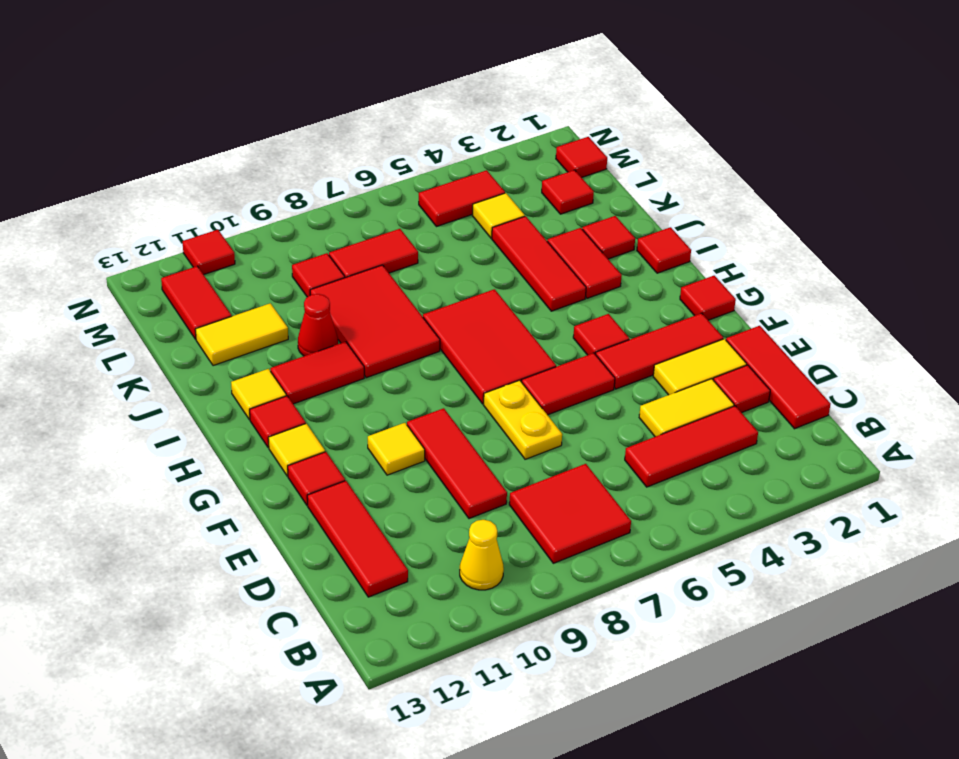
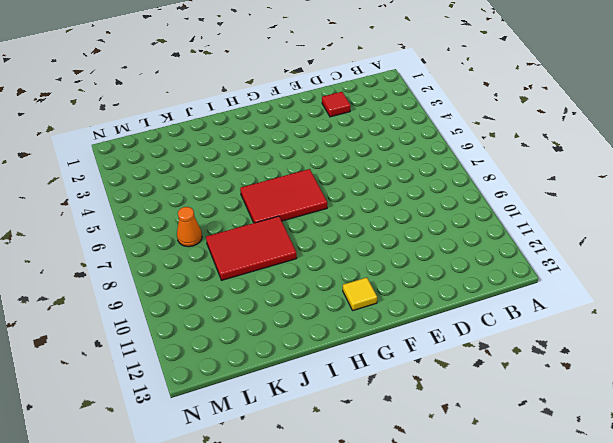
orange cone L7 level 1 -> red tile L7:L8 level 1
none -> red tile B7:C8 level 1
none -> yellow cone B10 level 1
none -> red tile C1:E1 level 1
none -> red tile C3:C5 level 1

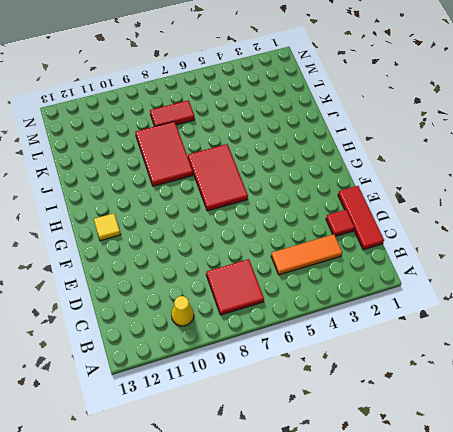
orange tile C3:C5 level 1 -> red tile C3:C5 level 1
none -> red tile C12:E12 level 1
none -> yellow tile D3:D4 level 1
none -> red tile D9:F9 level 1
none -> yellow tile E2:E3 level 1

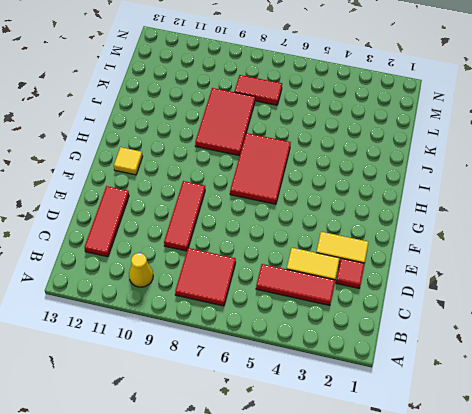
none -> red tile C1:E1 level 1
none -> yellow plate E7:F7 level 1
none -> red tile F2:F4 level 1
none -> red tile F5:F6 level 1

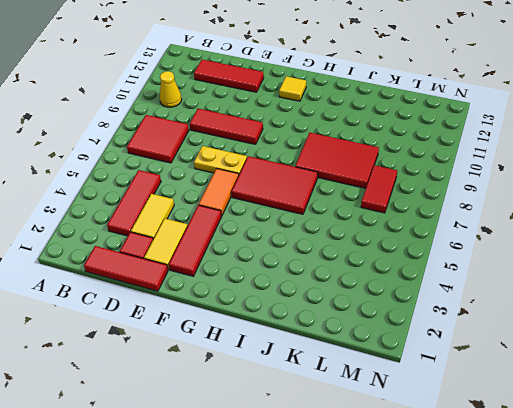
orange tile F5:F6 level 1 -> red tile F5:F6 level 1
none -> yellow tile F10 level 1
none -> red tile F12 level 1
none -> red tile G1 level 1
none -> red tile G4 level 1

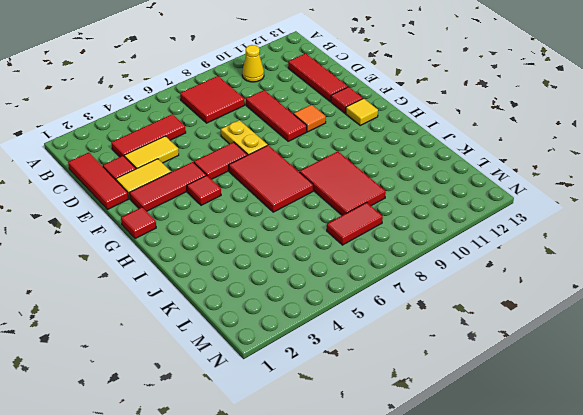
orange tile F10 level 1 -> yellow tile F10 level 1
none -> red tile H12 level 1
none -> red tile I1 level 1
none -> red tile I3:J3 level 1
none -> red tile I4:K4 level 1

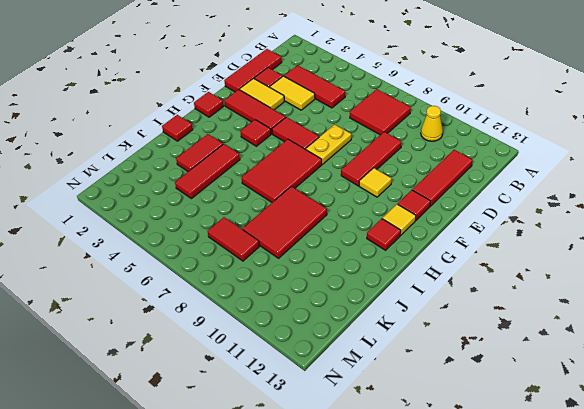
none -> red tile I10:I11 level 1
none -> yellow tile I12 level 1
none -> red tile J2 level 1
none -> red cone J10 level 1

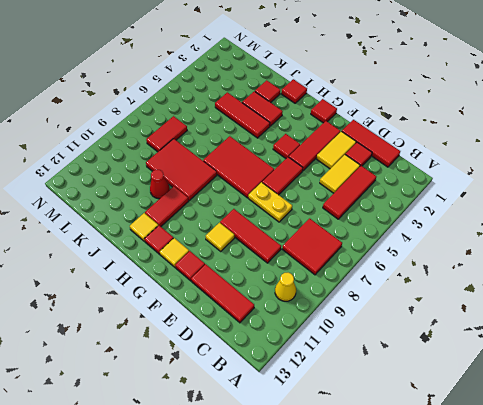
none -> yellow tile K11:K12 level 1
none -> red tile L2 level 1
none -> yellow tile L4 level 1
none -> red tile L9 level 1

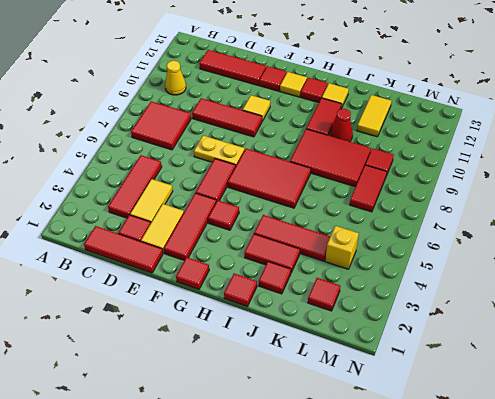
yellow brick L4 level 1 -> yellow tile L4 level 1
none -> red tile L12:M12 level 1
none -> red tile M1 level 1
none -> red tile M4:M5 level 1
none -> red tile N11 level 1

